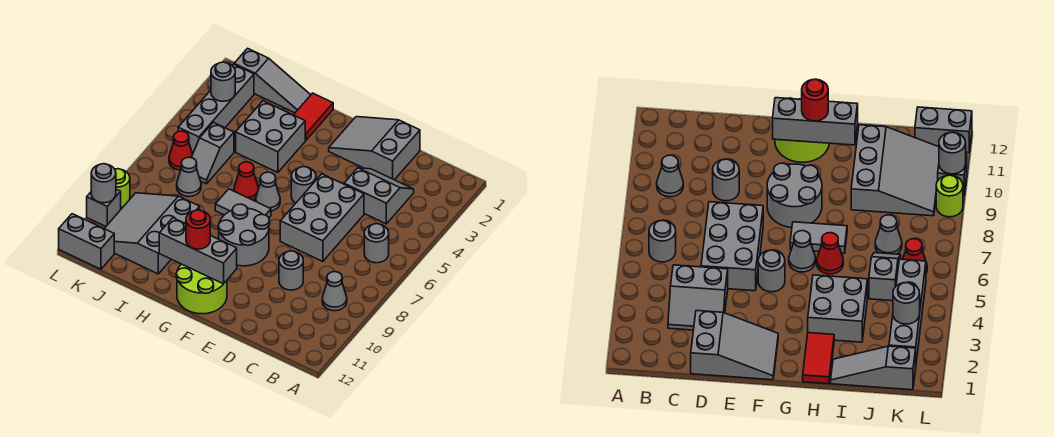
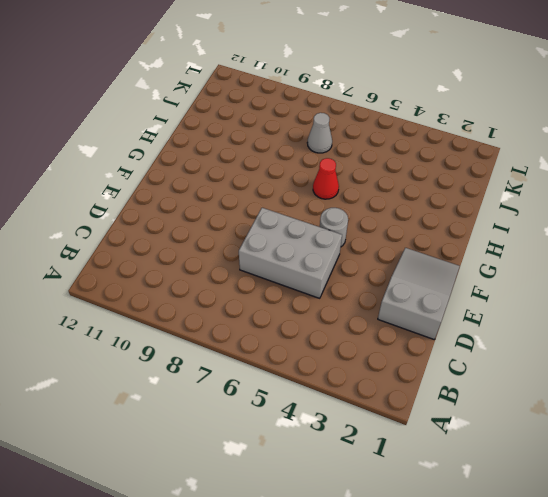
none -> grey round brick B6 level 1
none -> grey cone B9 level 1
none -> grey slope C3:D4 level 1 top 4

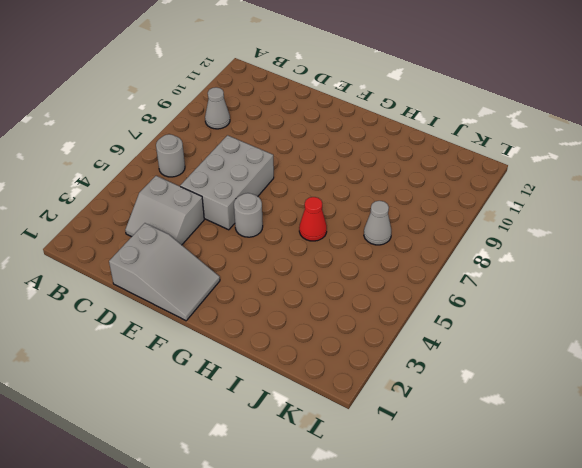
none -> grey round brick D9 level 1
none -> grey round brick F8:G9 level 1
none -> lime round brick F11:G12 level 1

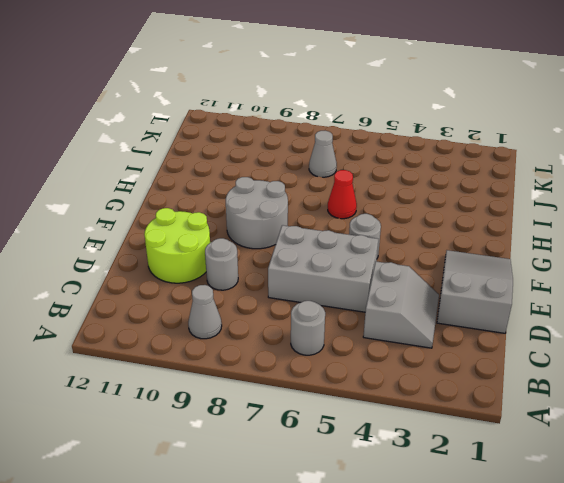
lime round brick D10:E11 level 1 -> lime round brick F11:G12 level 1
none -> grey cone G6 level 1
none -> grey tile G7:H7 level 1
none -> red tile H1:H2 level 1

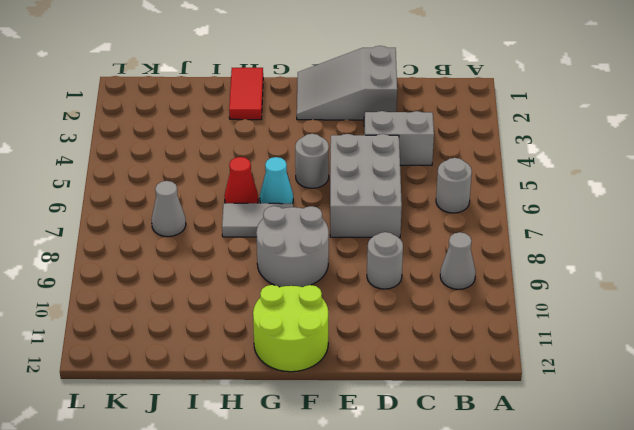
cyan cone G6 level 1 -> grey cone G6 level 1
none -> grey brick H3:I4 level 1
none -> grey slope I1:K1 level 1 top K
none -> grey slope I9:K11 level 1 top I

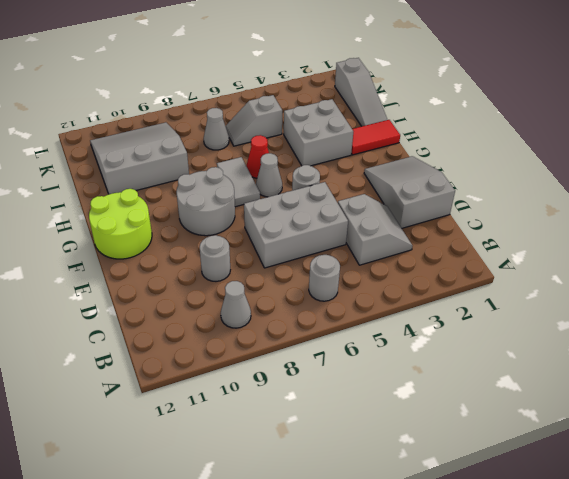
none -> grey brick K2:K5 level 1
none -> red cone K6 level 1
none -> grey brick K12:L12 level 1

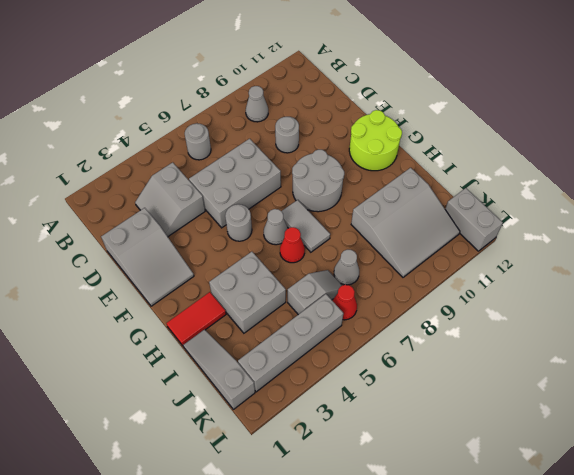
none -> lime round brick L9 level 1
none -> grey brick L10 level 1
none -> grey brick F11:H11 level 2

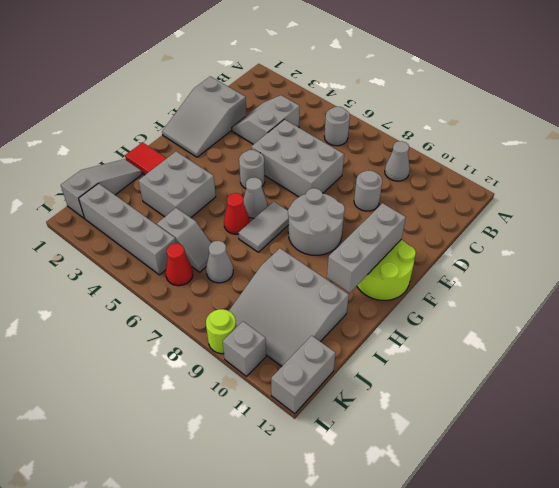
none -> grey round brick K3 level 2
none -> grey round brick L10 level 2
none -> red round brick G11 level 3

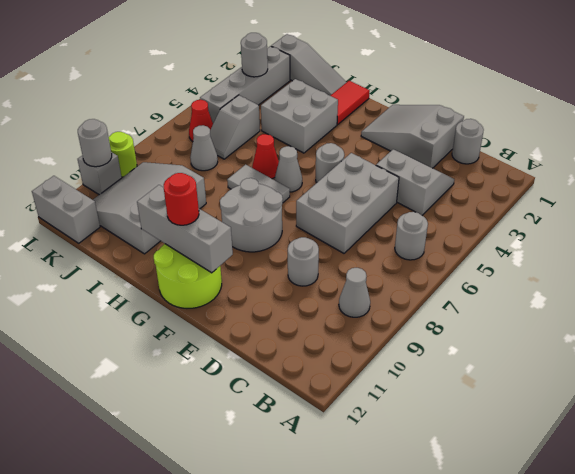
grey round brick C1 level 1 -> none

